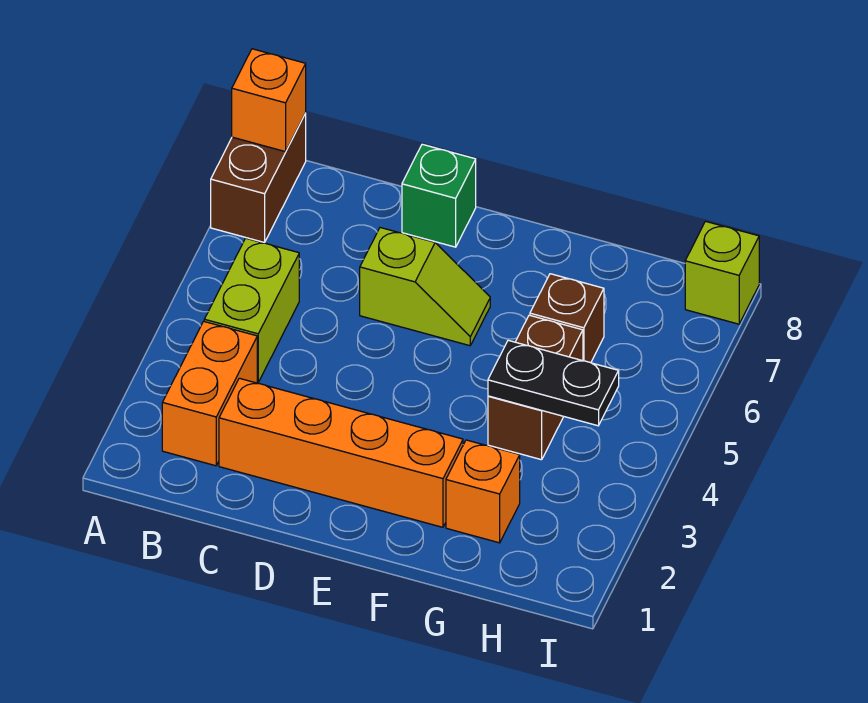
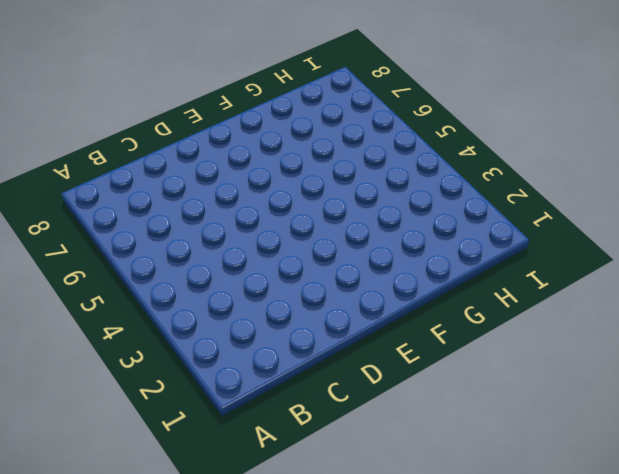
none -> brown brick A7:A8 level 1
none -> orange brick B2:B3 level 1
none -> lime brick B4:B5 level 1

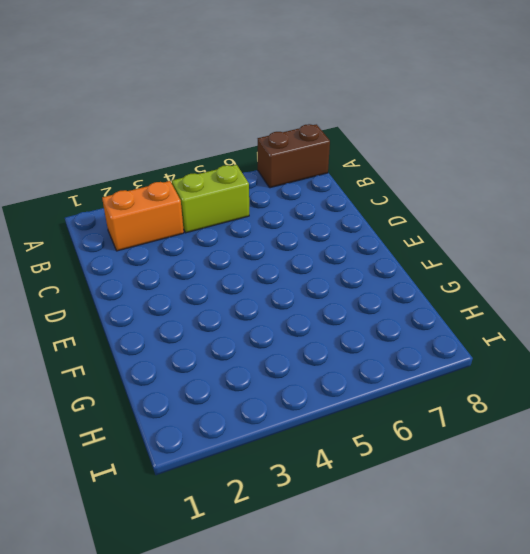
none -> orange brick C2:F2 level 1
none -> lime slope D6:E6 level 1 top D
none -> green brick D8 level 1

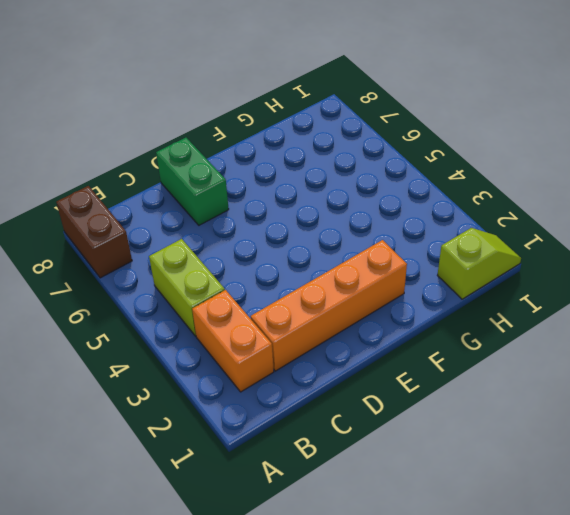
green brick D7:D8 level 1 -> green brick D8 level 1
lime slope H1:I1 level 1 top H -> lime slope D6:E6 level 1 top D
none -> orange brick G2 level 1
none -> brown brick G4:G5 level 1
none -> brown brick G6 level 1

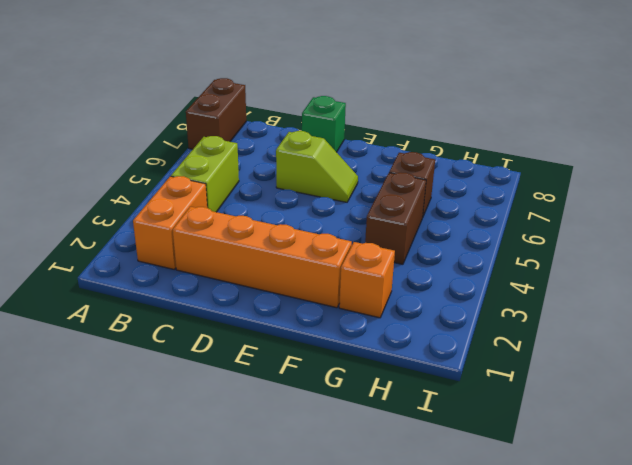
none -> lime brick I8 level 1
none -> orange brick A8 level 2
none -> black plate G4:H4 level 2

